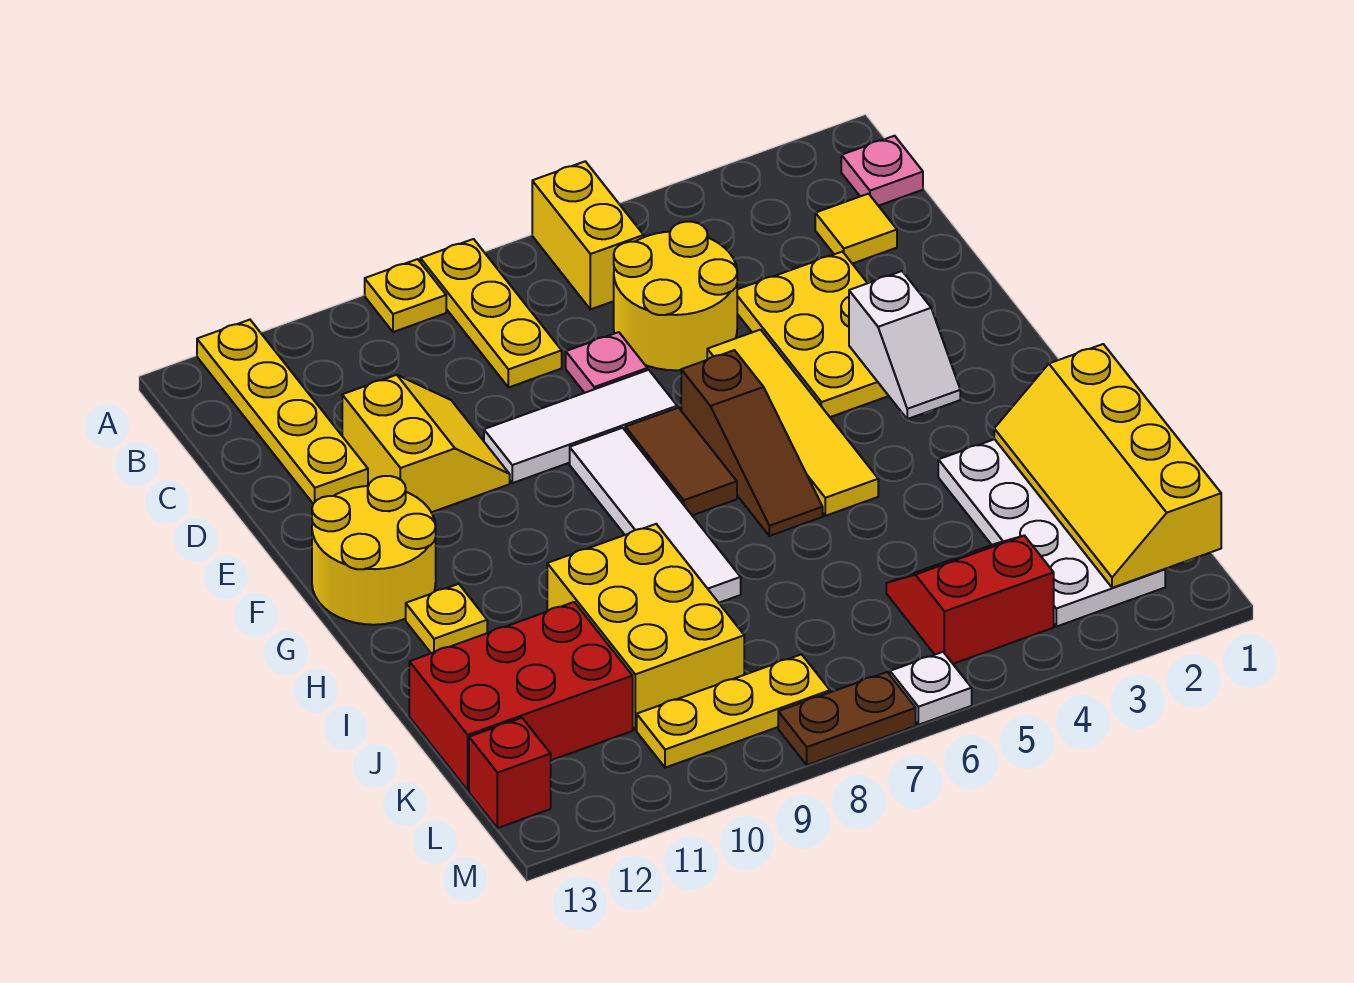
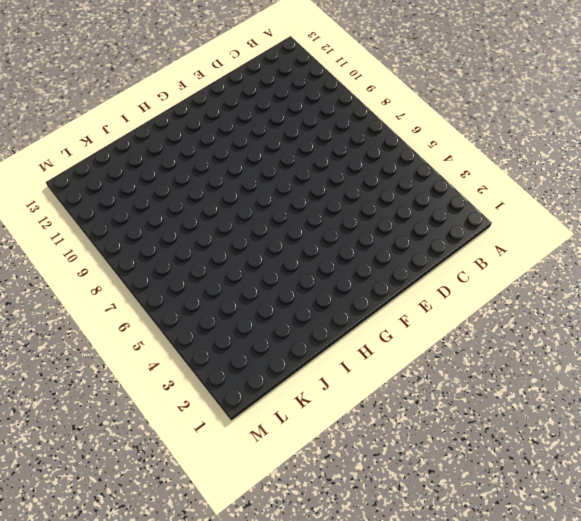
none -> yellow brick A6:B6 level 1
none -> yellow plate A8:C8 level 1
none -> yellow plate A9 level 1

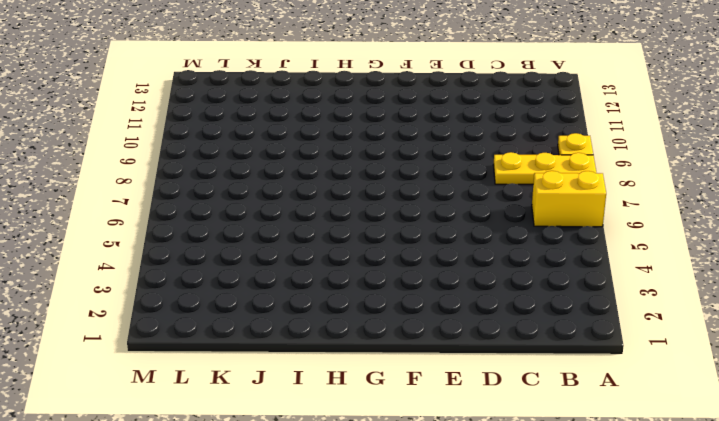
none -> yellow plate A12:D12 level 1
none -> pink plate B1 level 1
none -> yellow tile C2 level 1

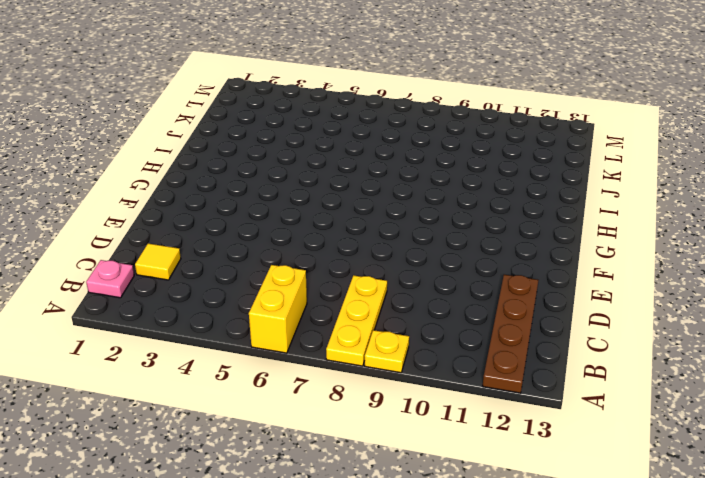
brown plate A12:D12 level 1 -> yellow plate A12:D12 level 1
none -> yellow round brick C5:D6 level 1
none -> yellow plate D3:F4 level 1
none -> pink plate D7 level 1

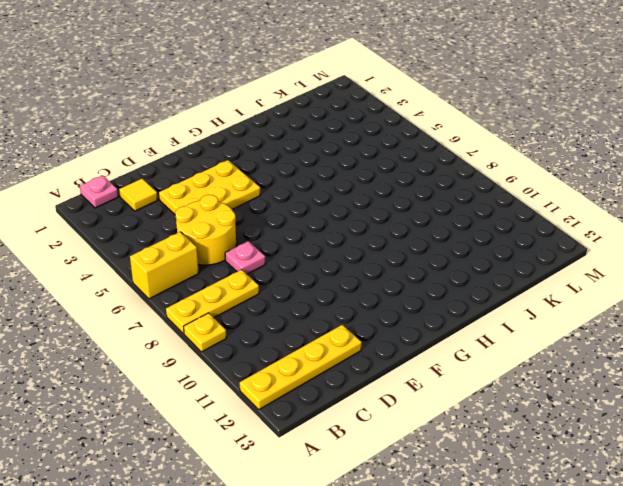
none -> yellow slope D10:E11 level 1 top 11
none -> yellow tile E5:H5 level 1
none -> white tile E7:E9 level 1

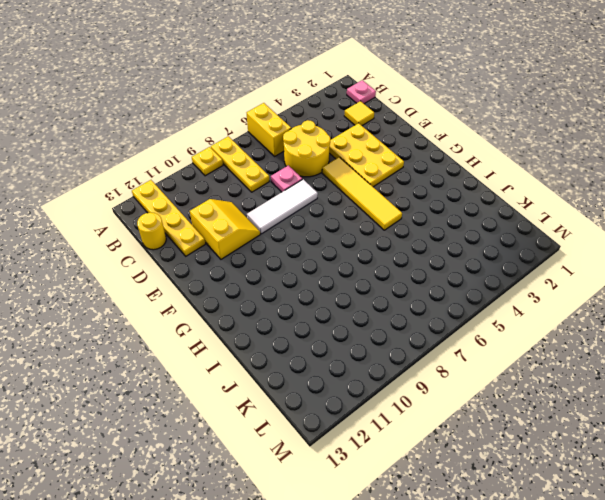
yellow round brick C13 level 1 -> none
none -> brown slope F6:H6 level 1 top F
none -> brown tile F7:G7 level 1
none -> white tile F8:I8 level 1

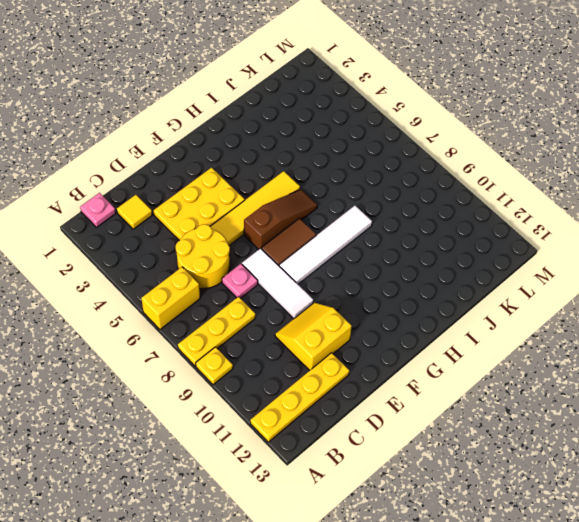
none -> yellow round brick F12:G13 level 1
none -> yellow plate H12 level 1
none -> white plate I2:L3 level 1

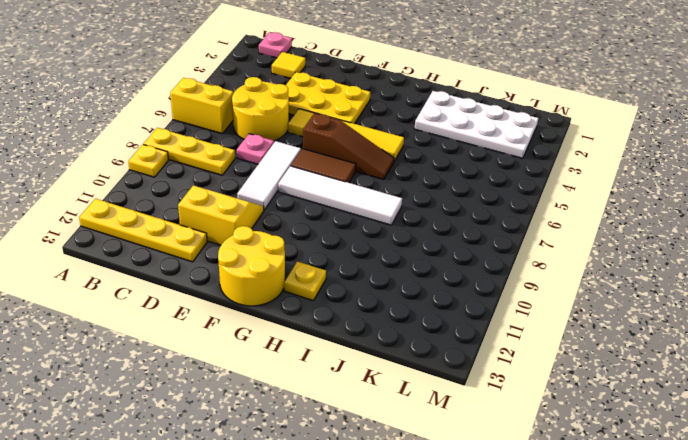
none -> yellow brick I9:K10 level 1
none -> red brick J11:K13 level 1
none -> red slope K4:L5 level 1 top L

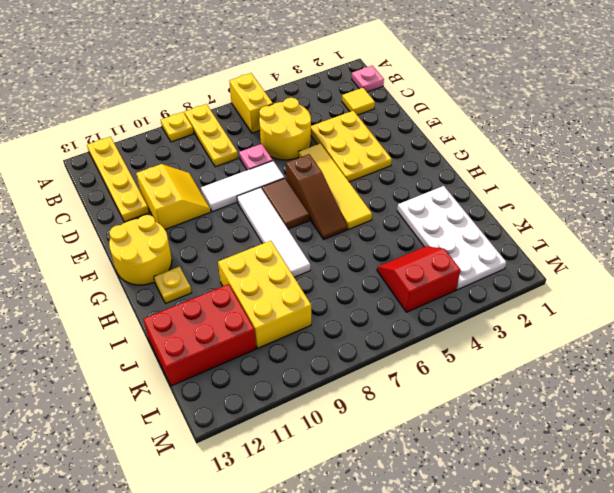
none -> yellow plate L8:L10 level 1
none -> red brick L13 level 1
none -> white plate M6 level 1

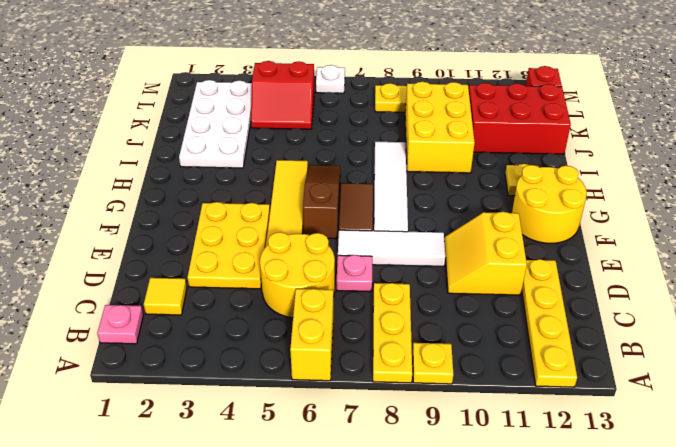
none -> brown plate M7:M8 level 1
none -> white slope F3:G3 level 2 top F
none -> yellow slope I1:L2 level 2 top 1

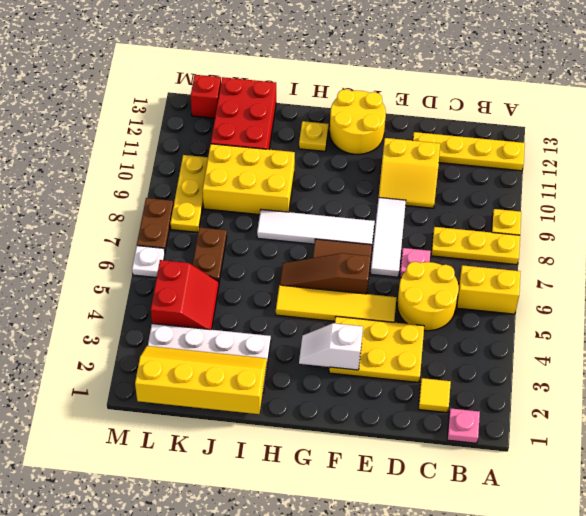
brown plate K6:K7 level 1 -> none

